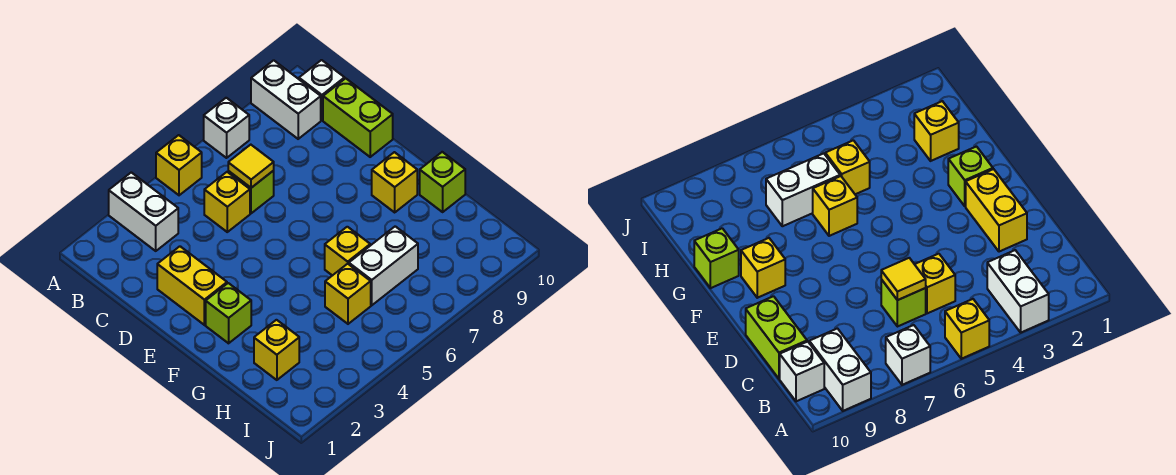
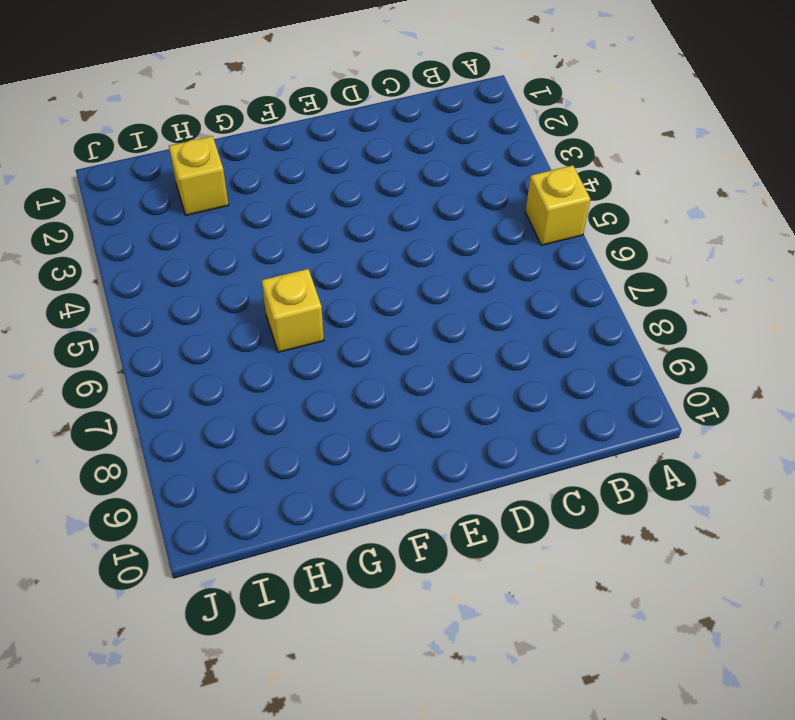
none -> white brick A3:B3 level 1
none -> white brick A7 level 1
none -> white brick A9:B9 level 1

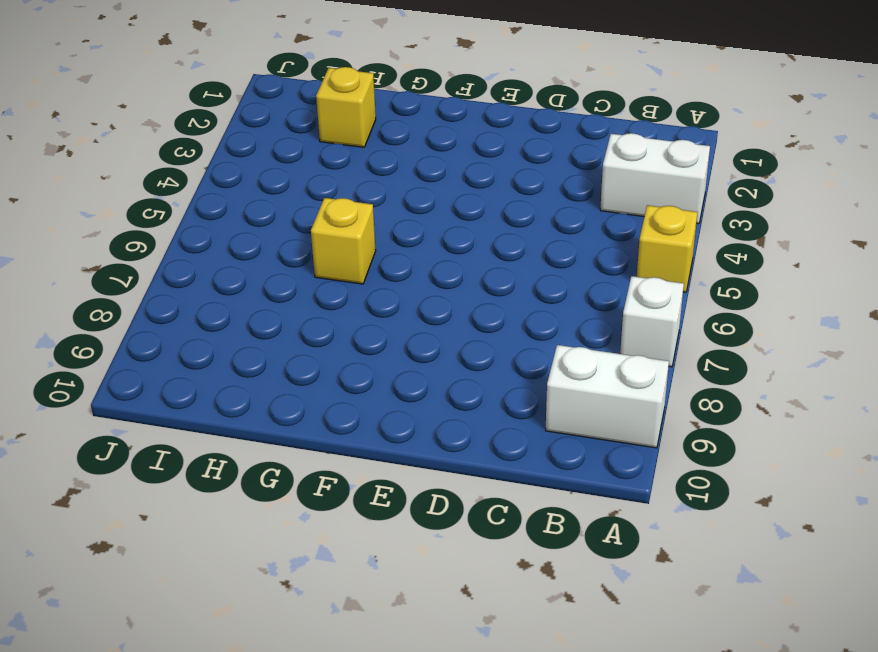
none -> white brick B10 level 1
none -> yellow brick C5 level 1
none -> lime brick C6 level 1

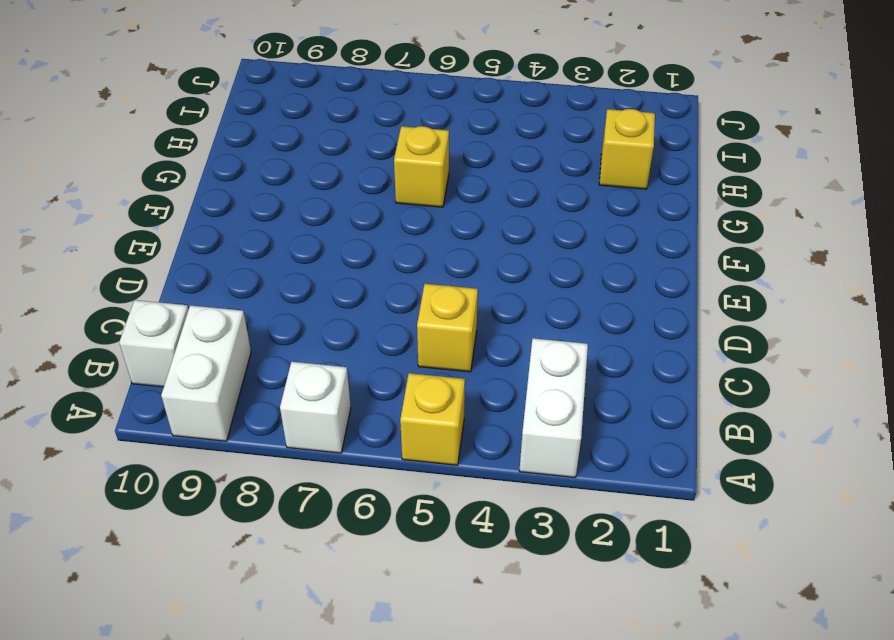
none -> lime brick C6 level 1
none -> lime brick C10:D10 level 1
none -> yellow brick D2:E2 level 1

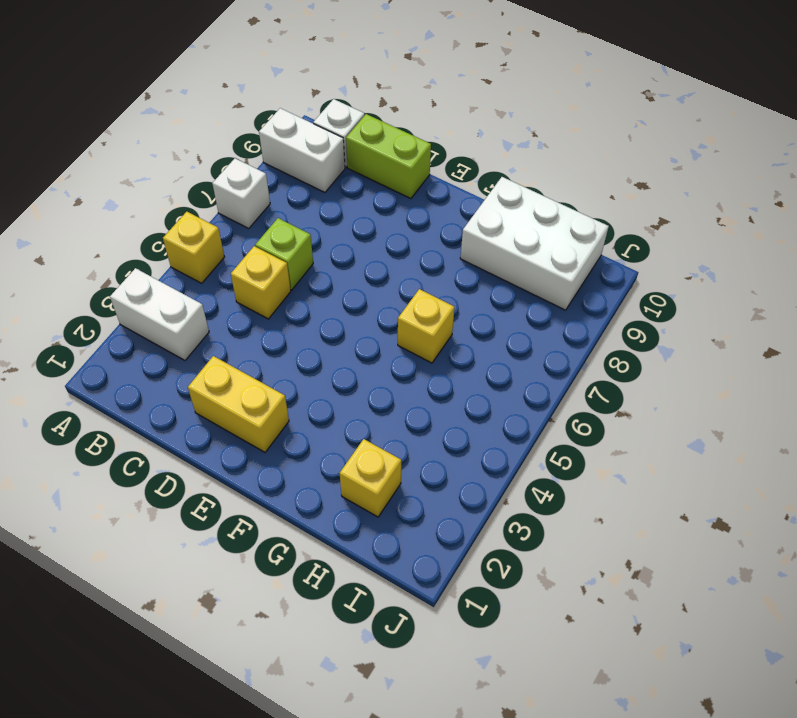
white brick G9:I10 level 1 -> lime brick G10 level 1
none -> lime brick F2 level 1
none -> yellow brick F9 level 1
none -> yellow brick H5 level 1

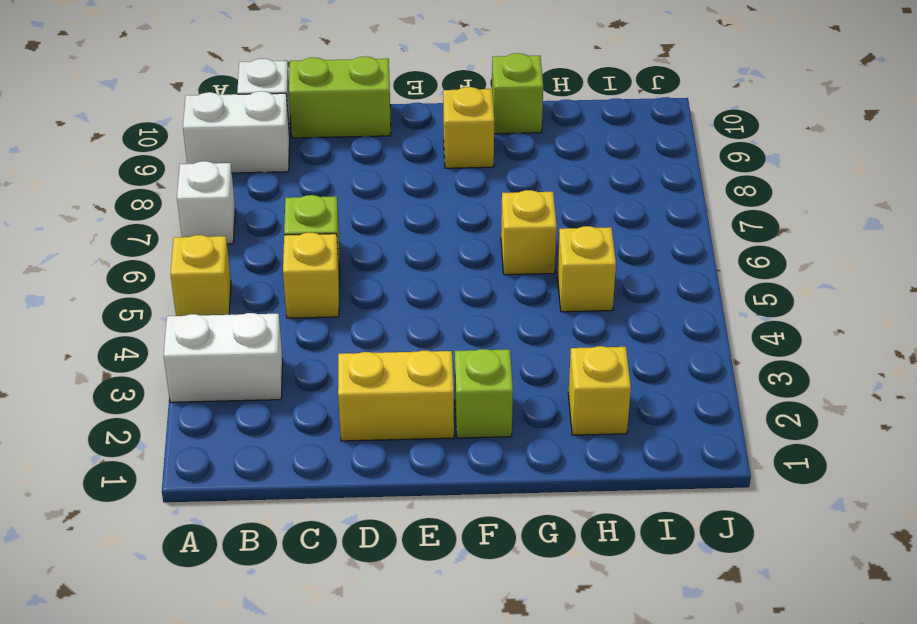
none -> white brick H6:H7 level 1
none -> yellow tile C6 level 2

